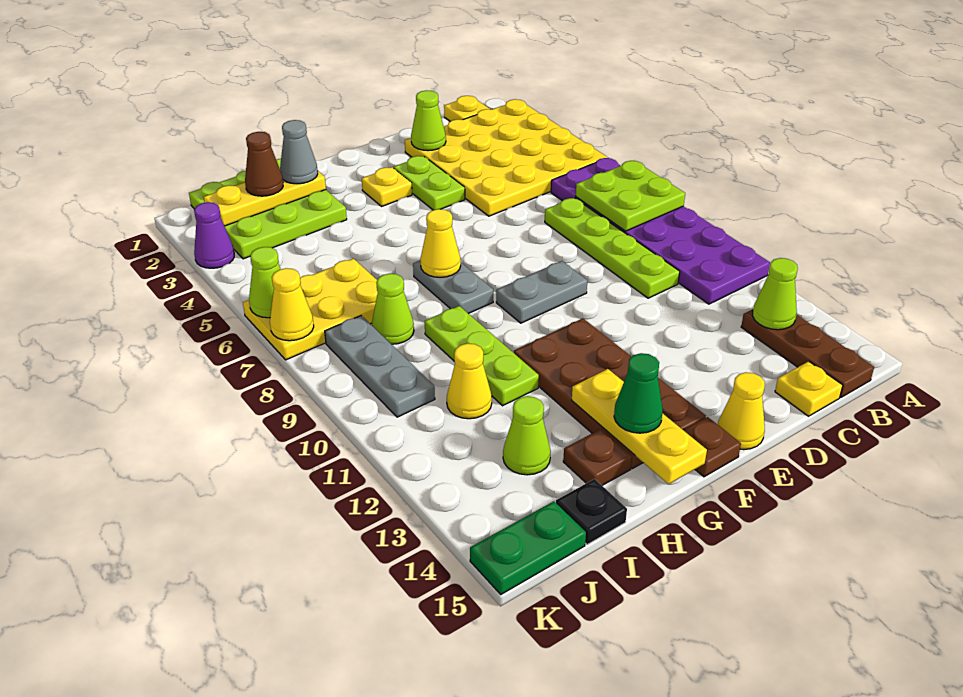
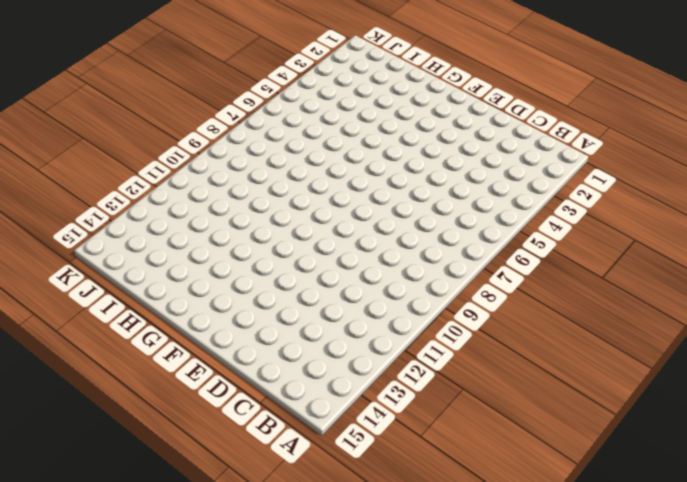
none -> yellow plate A2:D5 level 1
none -> purple plate A6:B11 level 1
none -> yellow plate B1 level 1
none -> brown plate B13:B15 level 1

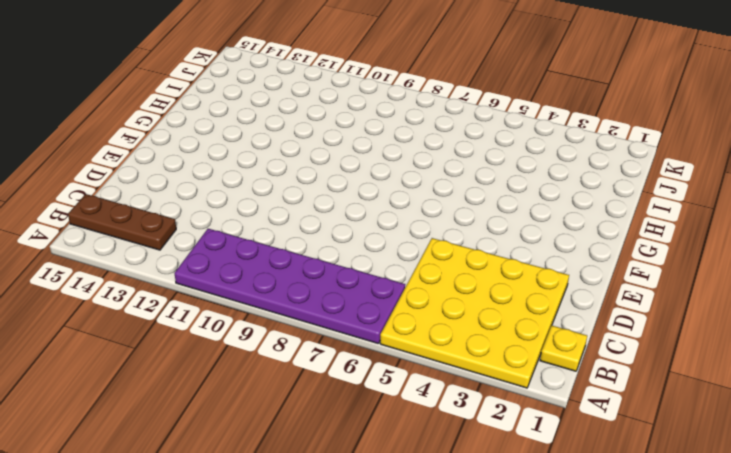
none -> lime plate C7:C10 level 1
none -> yellow plate C15 level 1
none -> lime plate E3:E4 level 1
none -> grey plate E9:F9 level 1

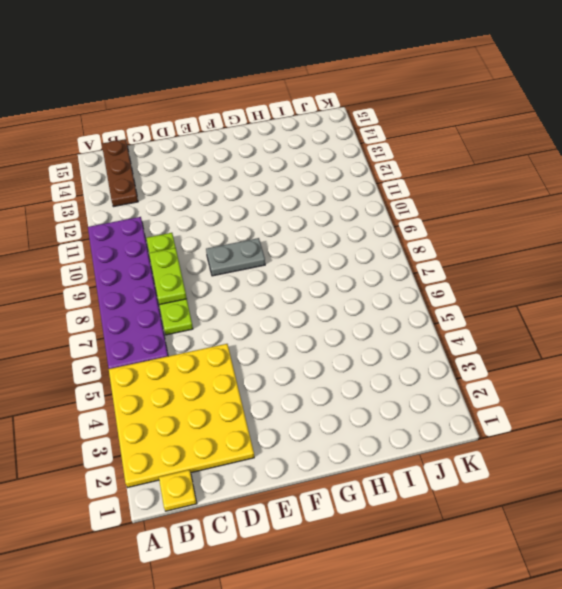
lime plate C8:C9 level 2 -> lime plate E3:E4 level 1
none -> yellow plate C15 level 1
none -> yellow cone E15 level 1
none -> yellow plate F3 level 1
none -> brown plate F11:G14 level 1

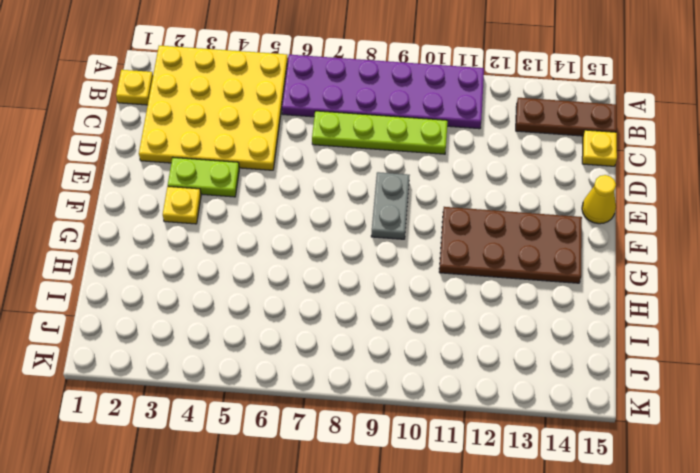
none -> brown plate F15 level 1
none -> grey plate G7:G8 level 1
none -> lime plate H1:J3 level 1
none -> lime plate H9:H11 level 1

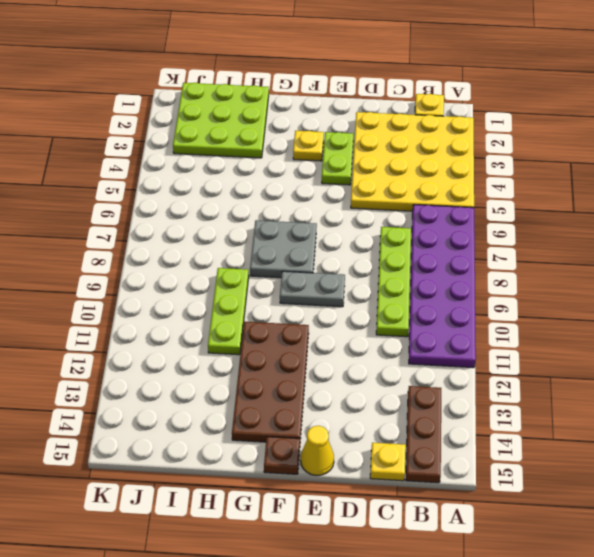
grey plate F7:G8 level 1 -> grey plate G7:G8 level 1
none -> brown plate H14 level 1
none -> yellow plate I6:K7 level 1
none -> lime cone I8 level 1
none -> yellow cone I11 level 1

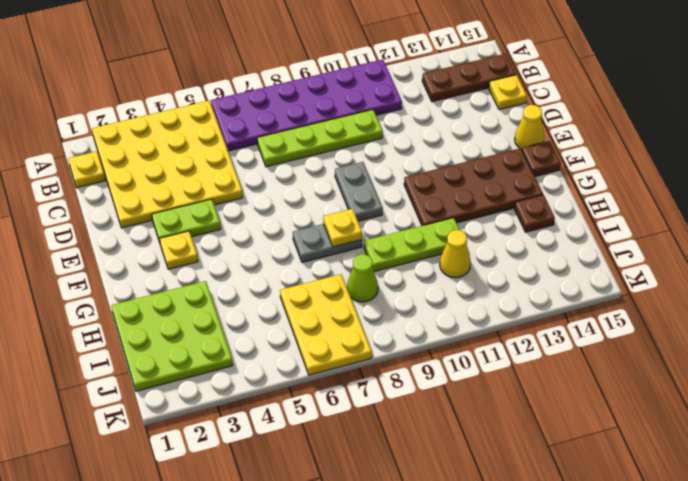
yellow plate G8 level 2 -> none
none -> lime cone I13 level 1
none -> black plate I15 level 1
none -> grey plate J8:J10 level 1
none -> green plate J15:K15 level 1

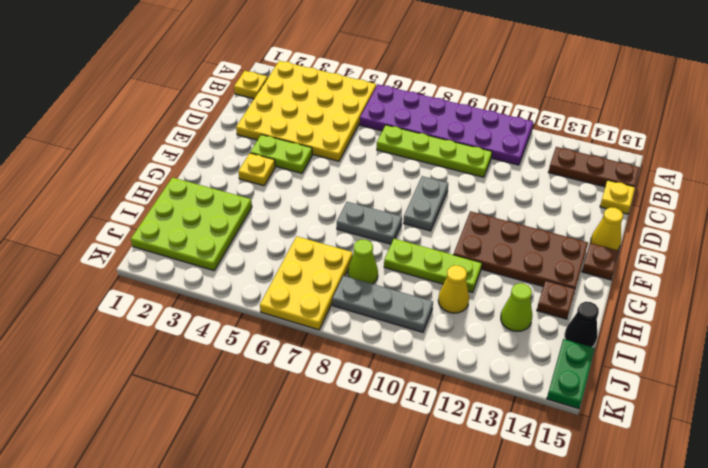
black cone I15 level 1 -> black plate I15 level 1
none -> purple cone K3 level 1
none -> lime plate A7:B8 level 2
none -> lime cone B13 level 2
none -> lime cone D2 level 2

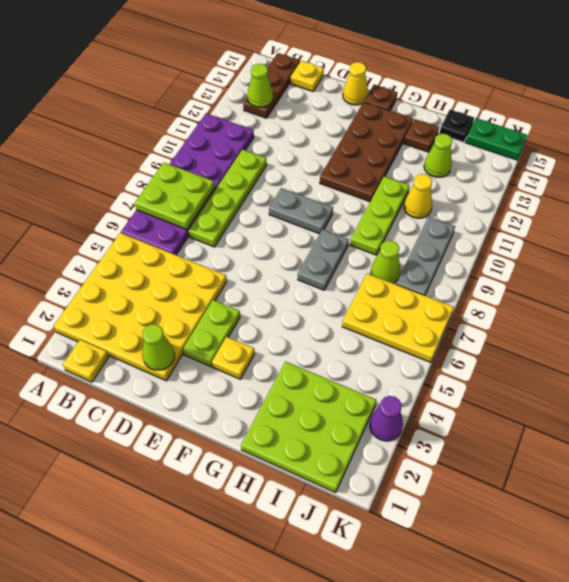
none -> yellow cone G7 level 2
none -> yellow plate G13:G15 level 2
none -> yellow plate H2:J2 level 2
none -> lime cone K6 level 2

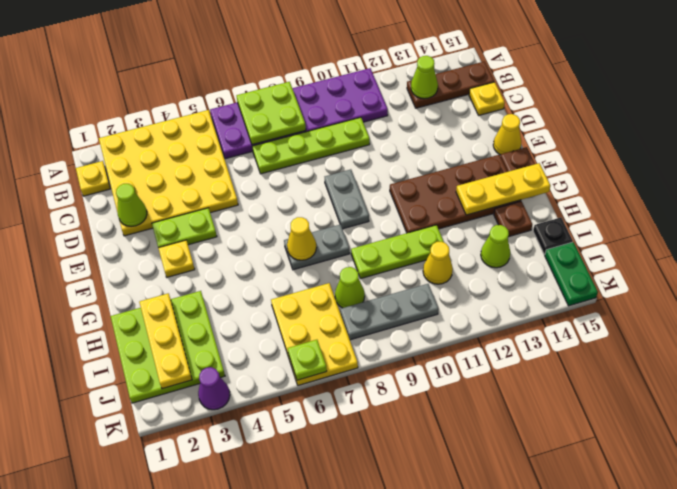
lime plate K6 level 2 -> lime cone K6 level 2
none -> yellow cone K7 level 2
none -> green cone G14 level 3
none -> grey cone H2 level 3
none -> brown cone I2 level 3

